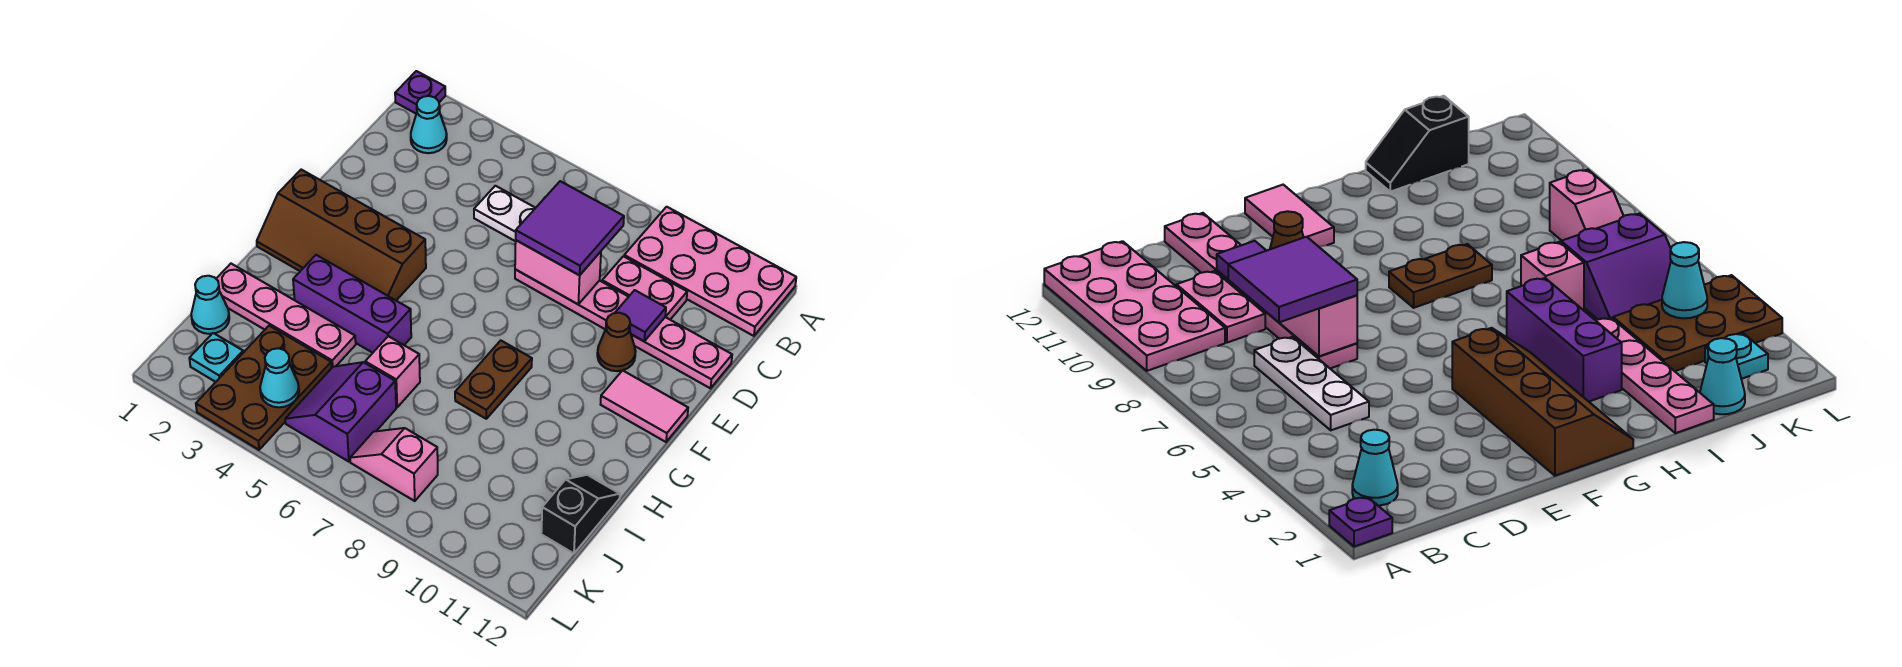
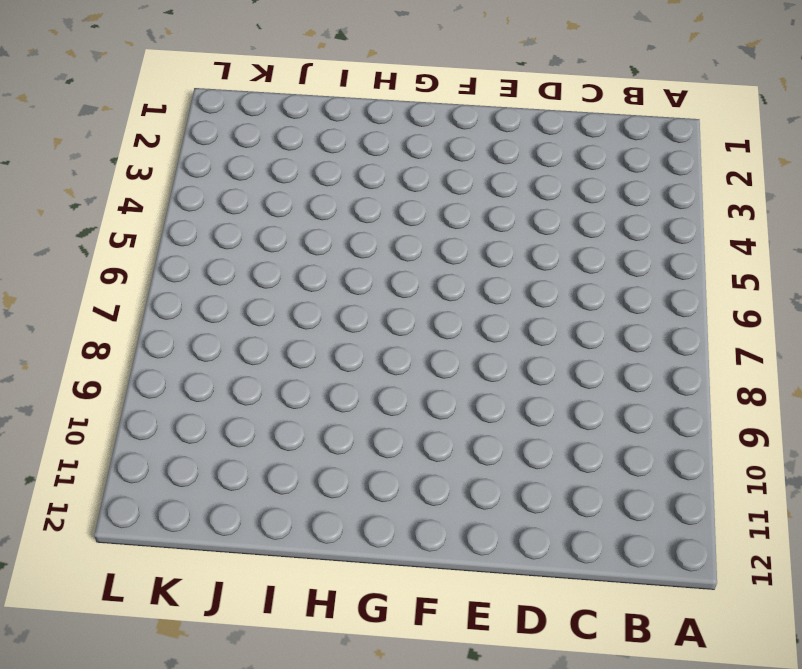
none -> purple plate A1 level 1
none -> pink plate A9:B12 level 1
none -> cyan cone B2 level 1

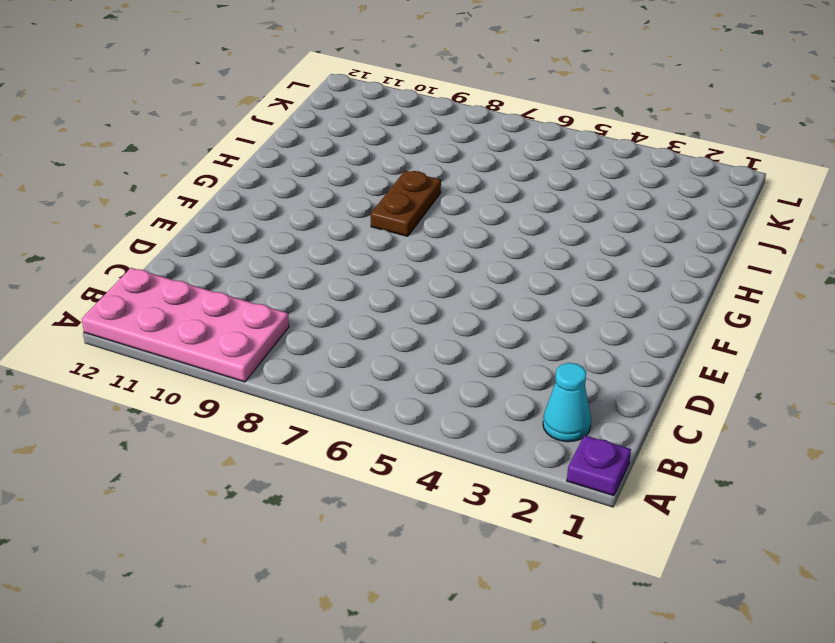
none -> white plate C5:C7 level 1
none -> pink plate C9:C10 level 1
none -> pink plate D7:D12 level 1

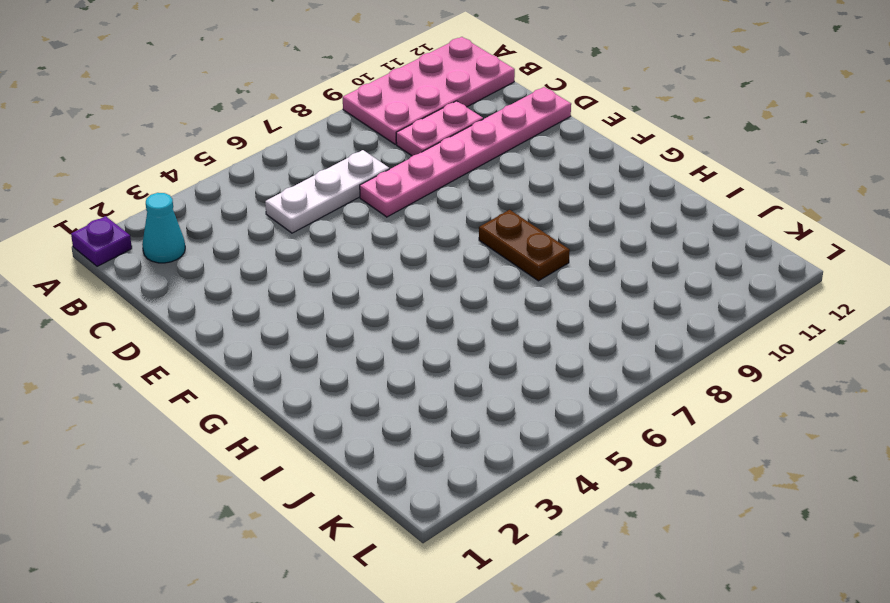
none -> brown cone E10 level 1
none -> brown slope F1:G4 level 1 top F
none -> pink tile F11:F12 level 1

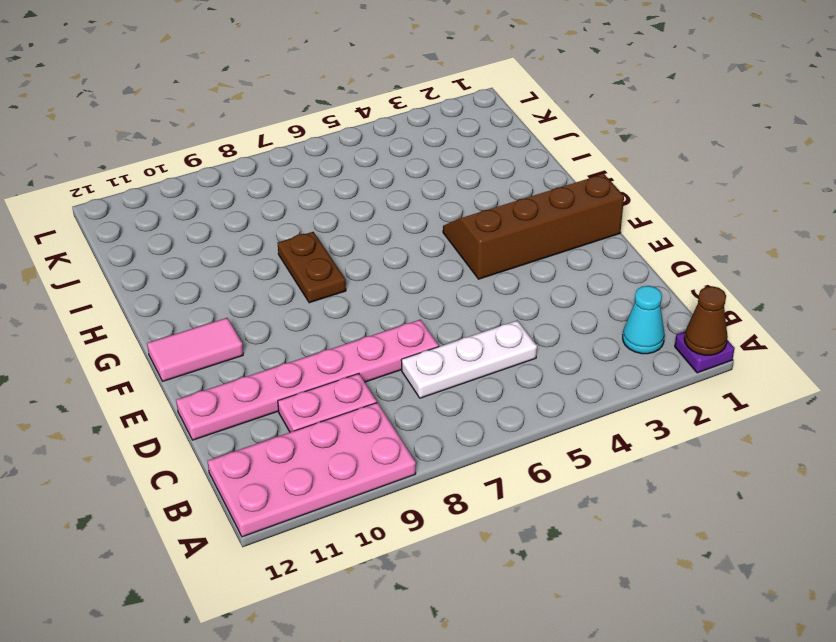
brown cone A1 level 2 -> brown cone E10 level 1
none -> purple brick H3:H5 level 1
none -> pink plate I1:I4 level 1
none -> pink brick I6 level 1

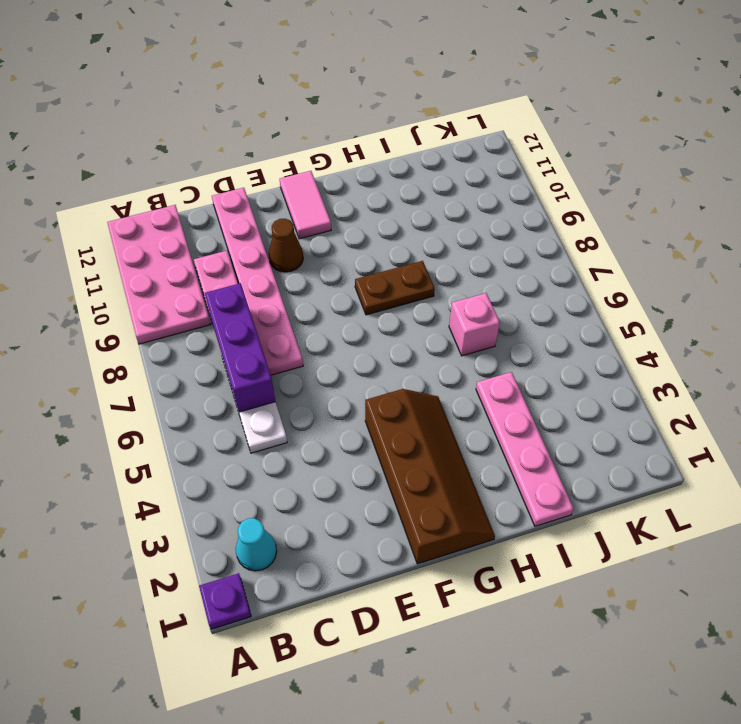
purple brick C6:C8 level 2 -> purple brick H3:H5 level 1
none -> black slope I12:J12 level 1 top J
none -> cyan cone J1 level 1
none -> brown plate J3:L4 level 1

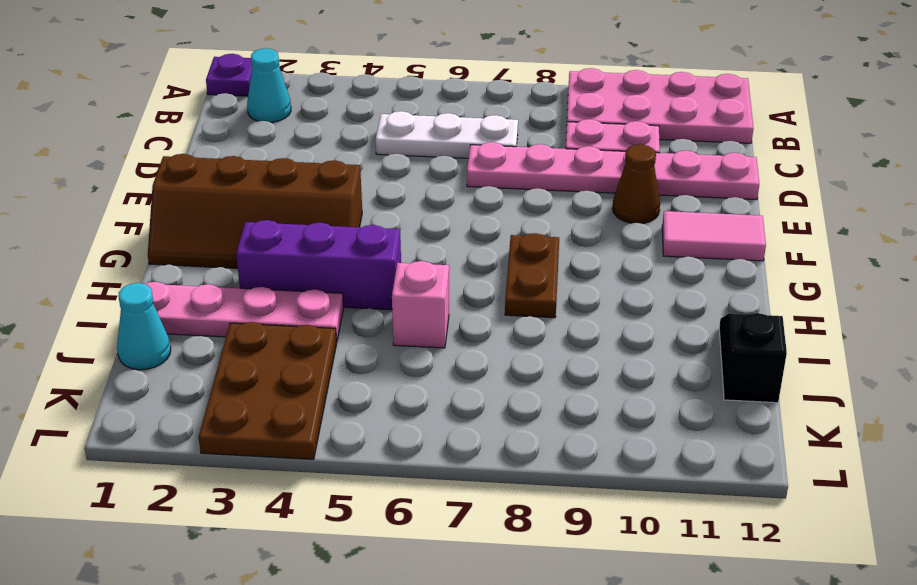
none -> purple slope J5:K6 level 1 top 6
none -> cyan plate K2 level 1
none -> pink slope K7:K8 level 1 top 8

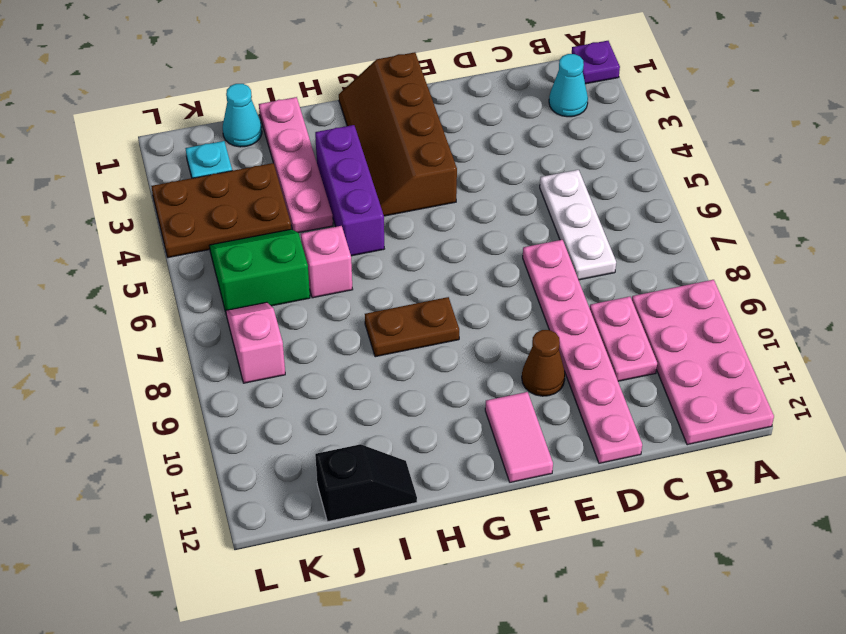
green slope J5:K6 level 1 top 6 -> purple slope J5:K6 level 1 top 6
none -> pink brick D7:D8 level 2
none -> purple tile D10 level 2
none -> cyan cone K4 level 2

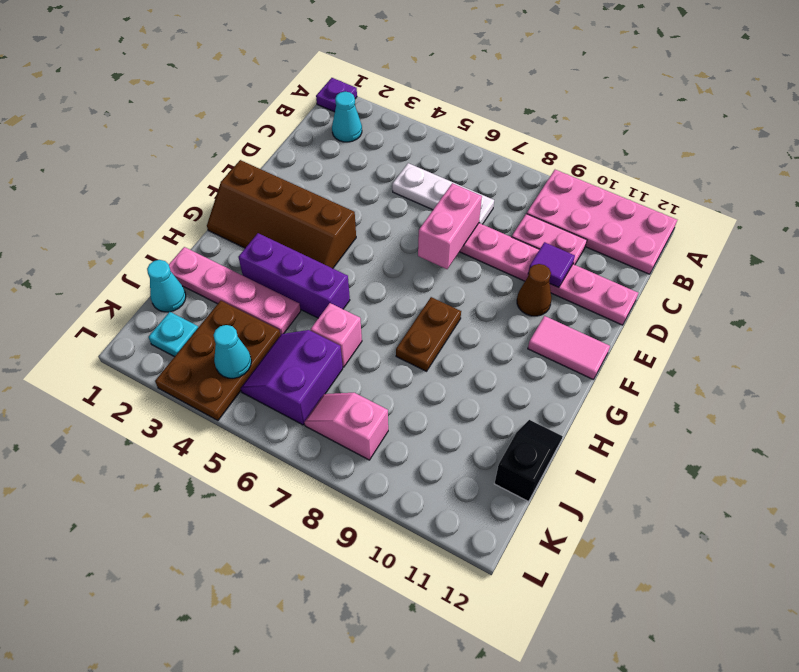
pink brick D7:E7 level 2 -> pink brick D7:D8 level 2
none -> purple tile C7:D8 level 3

